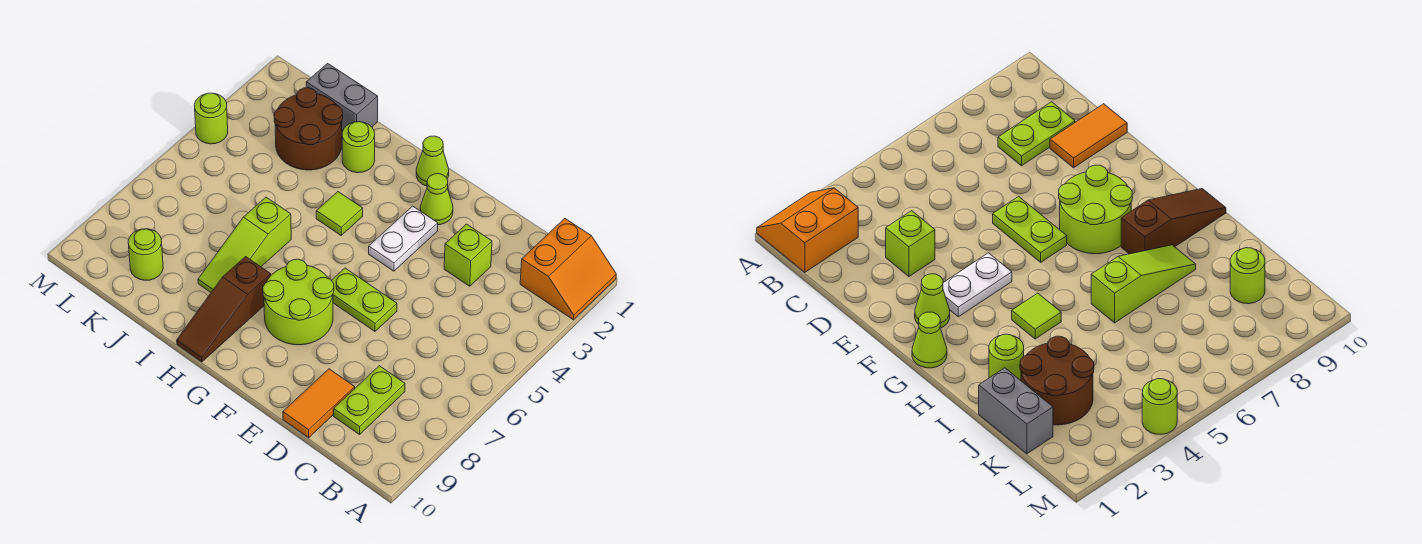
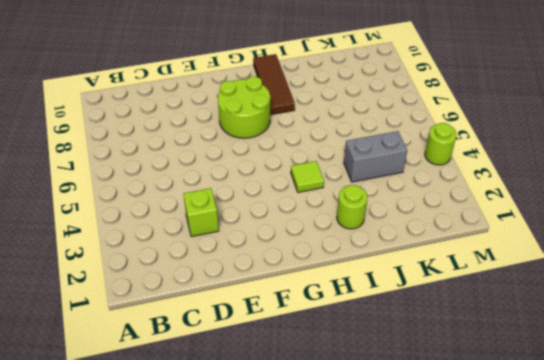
brown tile H8:H10 level 1 -> brown slope H8:H10 level 1 top 8
grey brick J4:K4 level 1 -> grey brick J1:K1 level 1
none -> orange slope A1:B2 level 1 top B
none -> lime plate C8:C9 level 1
none -> orange tile D9:D10 level 1

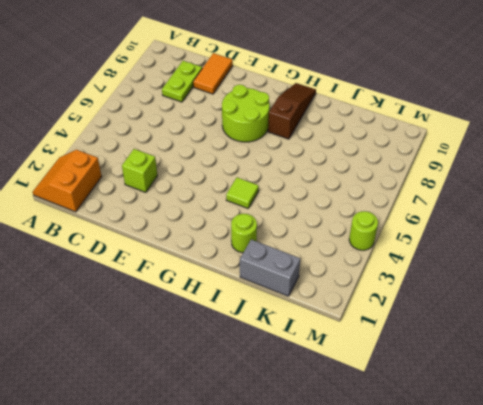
none -> lime plate E6:F6 level 1
none -> lime cone F2 level 1
none -> white plate F3:F4 level 1

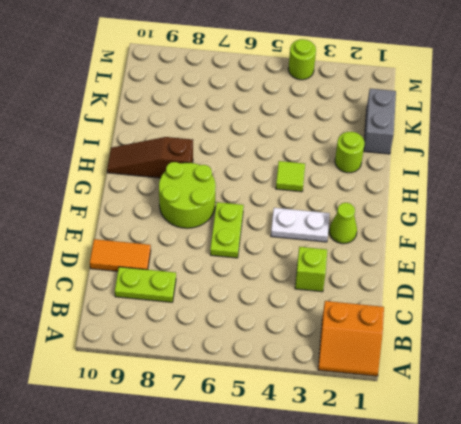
none -> lime cone G1 level 1
none -> lime slope I6:I8 level 1 top 6
none -> brown round brick J2:K3 level 1

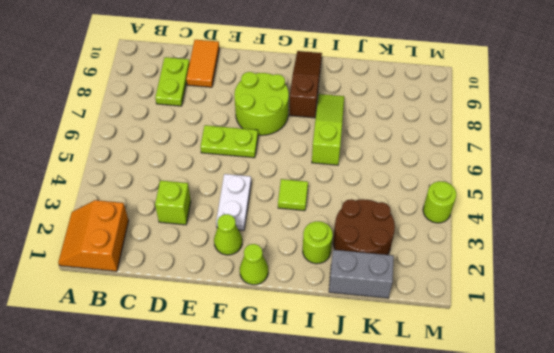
none -> lime round brick K9 level 1

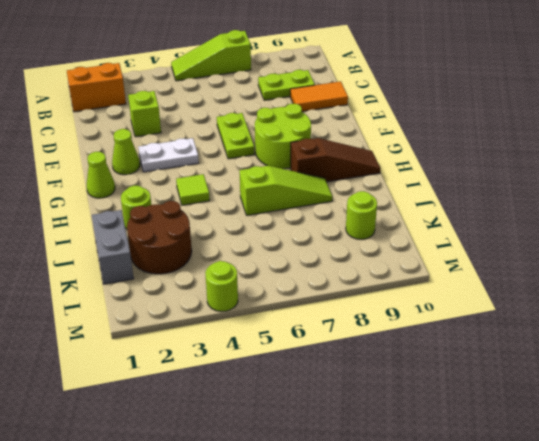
lime slope A5:A7 level 1 top 7 -> none

